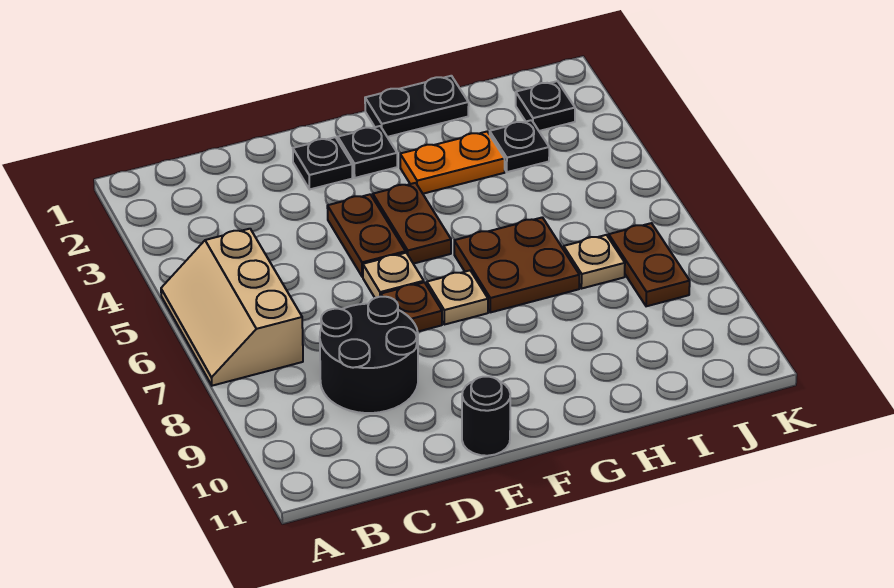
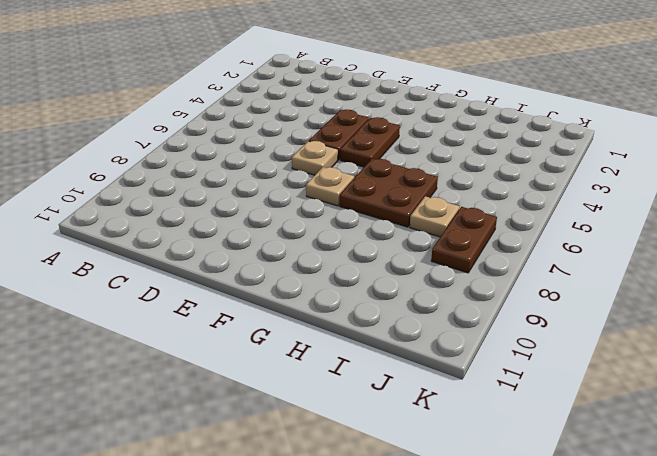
none -> tan slope A5:B7 level 1 top B
none -> black round brick C8:D9 level 1
none -> black plate E2 level 1

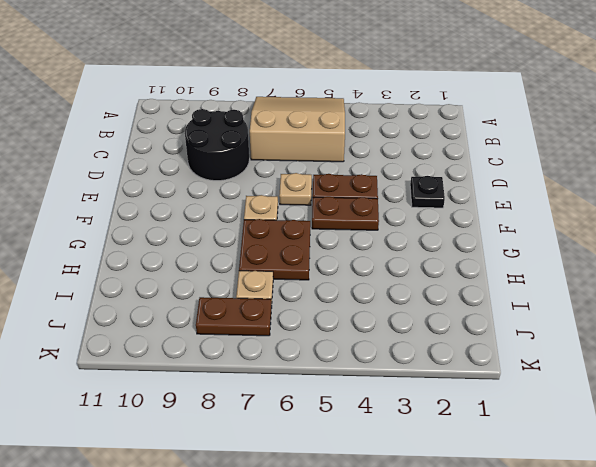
tan slope A5:C7 level 1 top C -> tan slope A5:B7 level 1 top B
none -> brown plate E7 level 1
none -> black round brick E11 level 1
none -> black plate F2 level 1

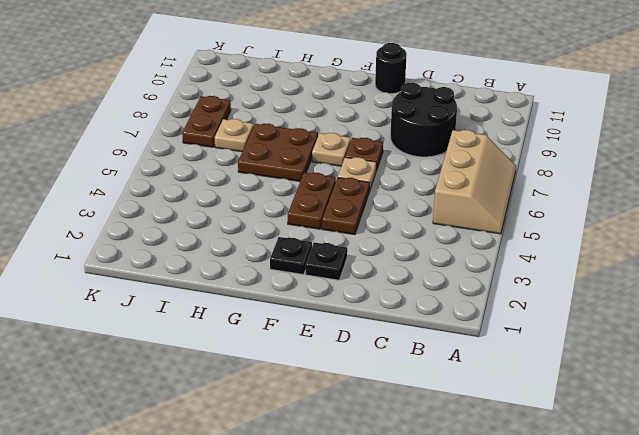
none -> black plate G1:H1 level 1
none -> orange plate G3:H3 level 1
none -> black plate I3 level 1

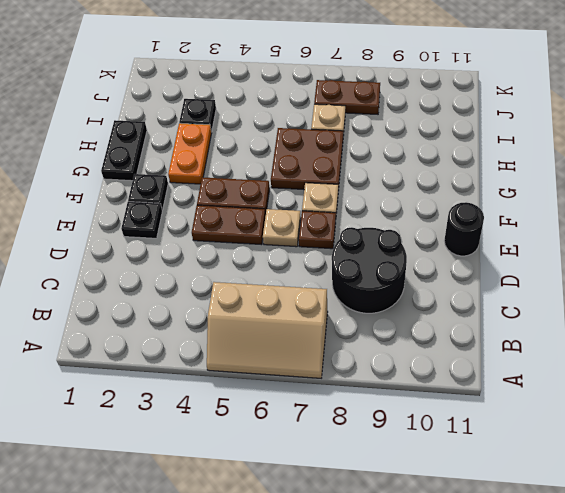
none -> black plate J2 level 1

